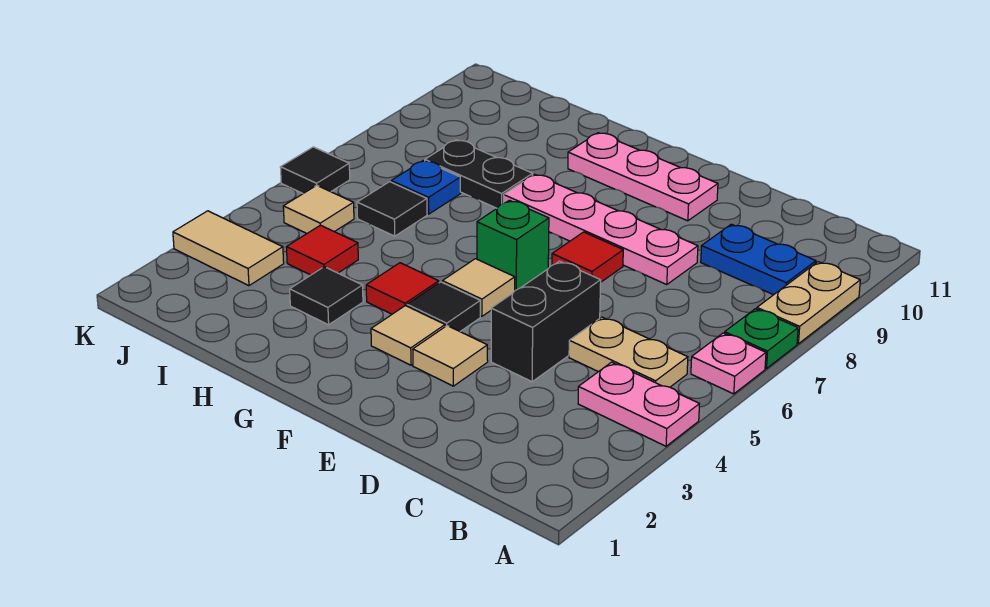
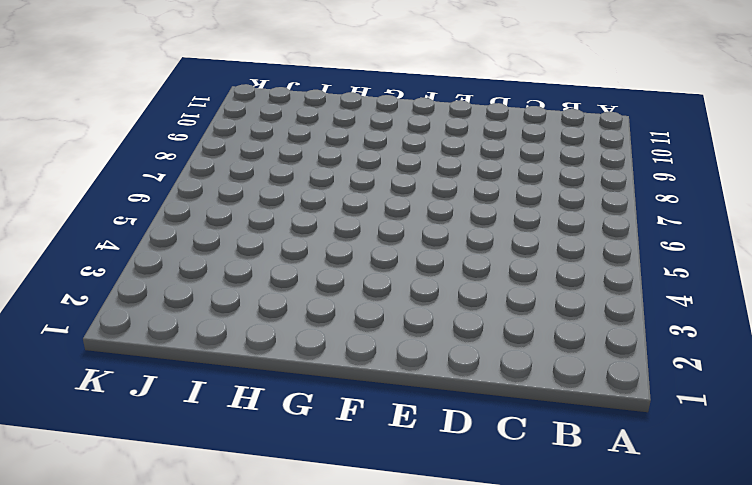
none -> pink plate A4:B4 level 1
none -> pink plate A6 level 1
none -> green plate A7 level 1

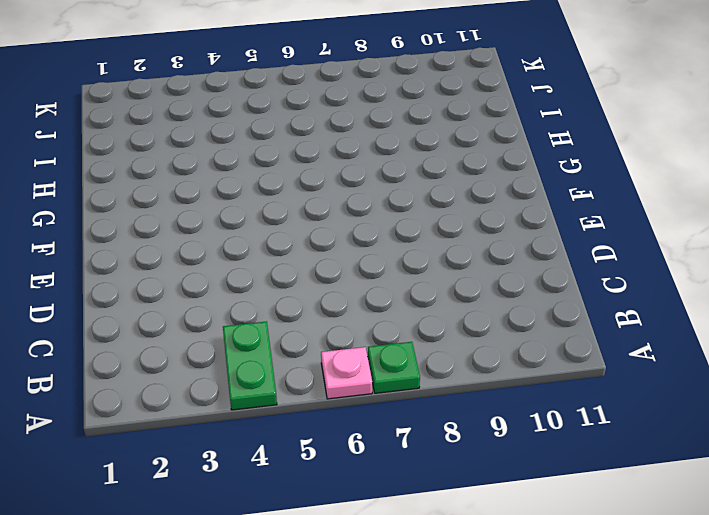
green plate A4:B4 level 1 -> pink plate A4:B4 level 1
none -> tan plate A8:A9 level 1
none -> tan plate B5:C5 level 1
none -> blue plate B9:C9 level 1

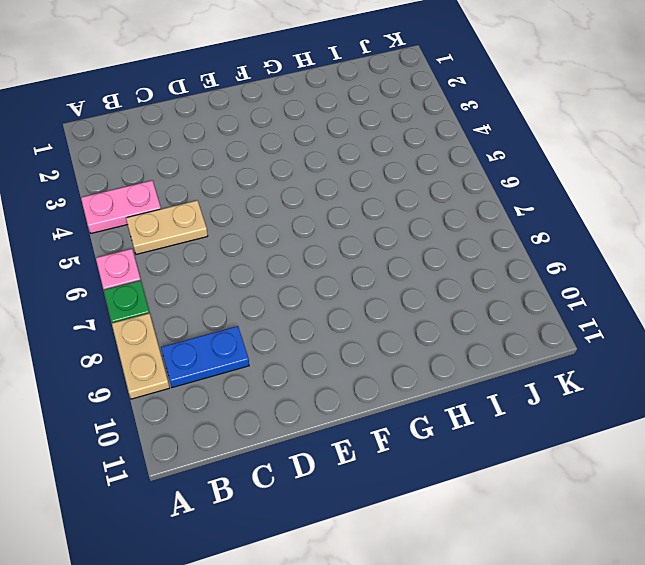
none -> black brick D4:D5 level 1
none -> pink plate D8:G8 level 1
none -> tan tile E3 level 1

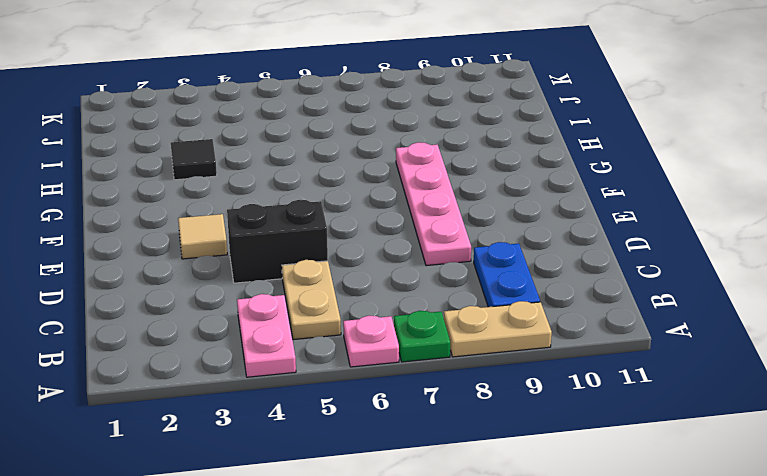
none -> red tile E7 level 1
none -> pink plate E10:G10 level 1
none -> tan tile F3 level 1

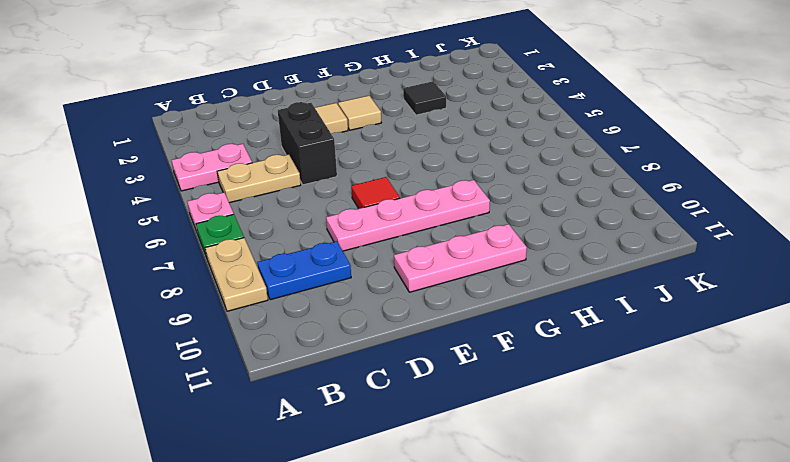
none -> black tile F4 level 1
none -> tan tile F5 level 1
none -> green brick F6 level 1

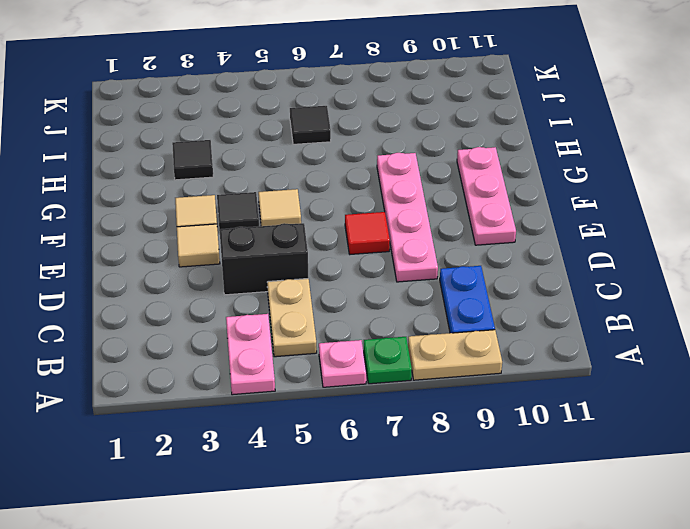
none -> green brick F6 level 1
none -> red tile G4 level 1
none -> black plate H8:I8 level 1

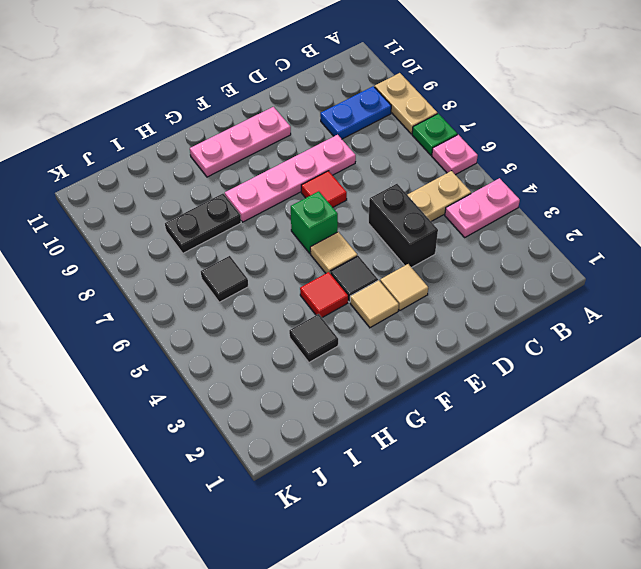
none -> red tile I4 level 1
none -> blue plate I7 level 1
none -> tan tile J3:K3 level 1

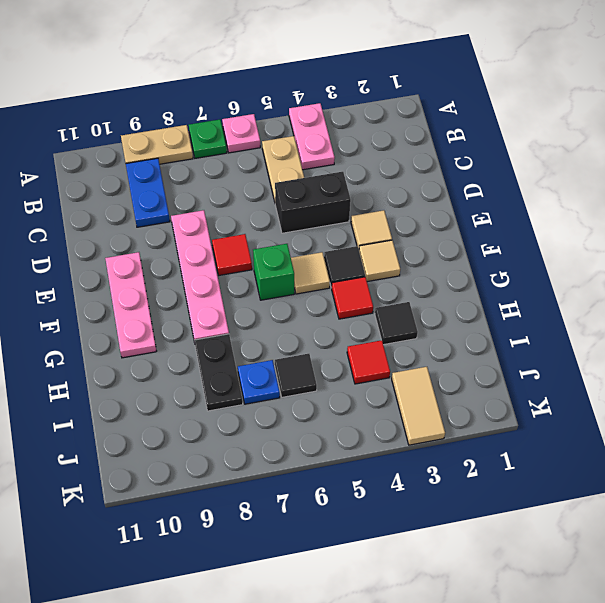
none -> tan tile J5 level 1
none -> black tile K6 level 1

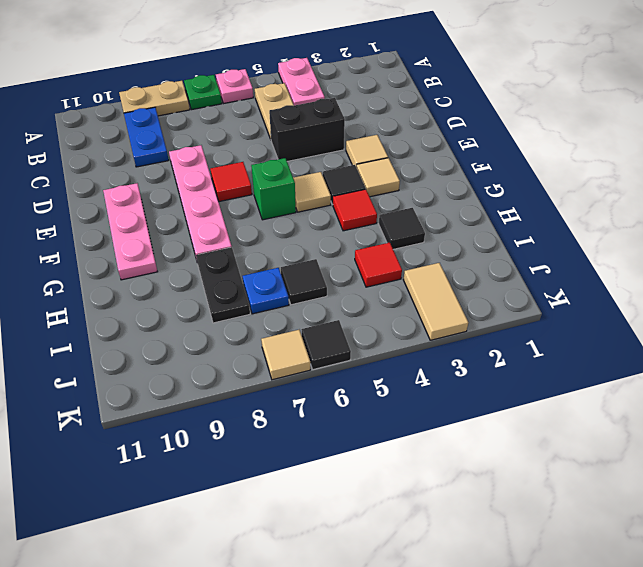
tan tile K7 level 1 -> tan tile J5 level 1

